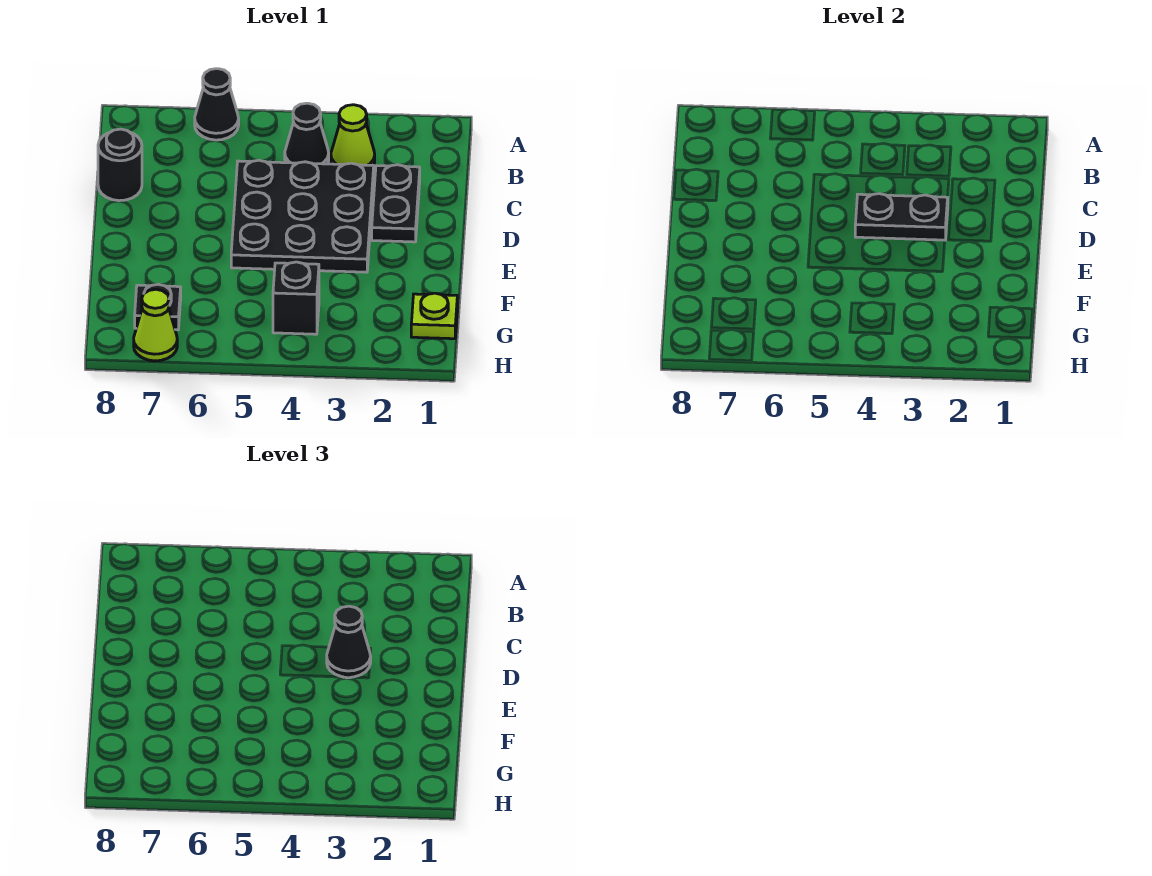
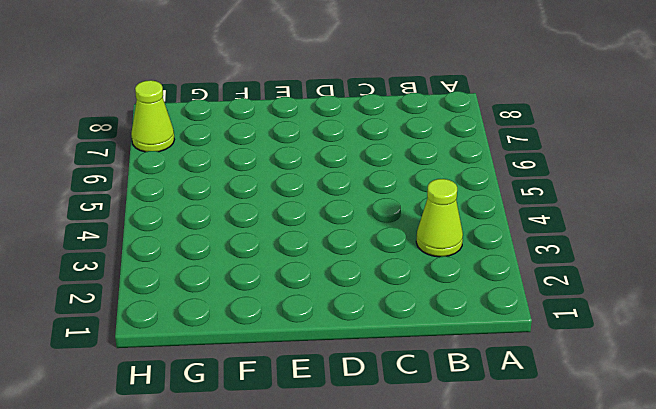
none -> black cone A6 level 1
none -> black cone B4 level 1
none -> black plate C2:D2 level 1

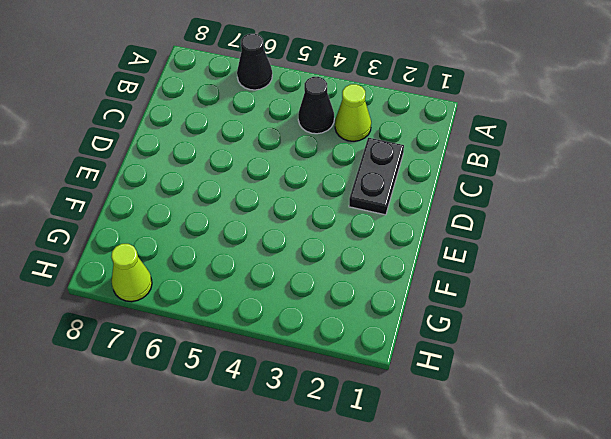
none -> black plate C3:E5 level 1
none -> black round brick C8 level 1
none -> lime plate G1 level 1

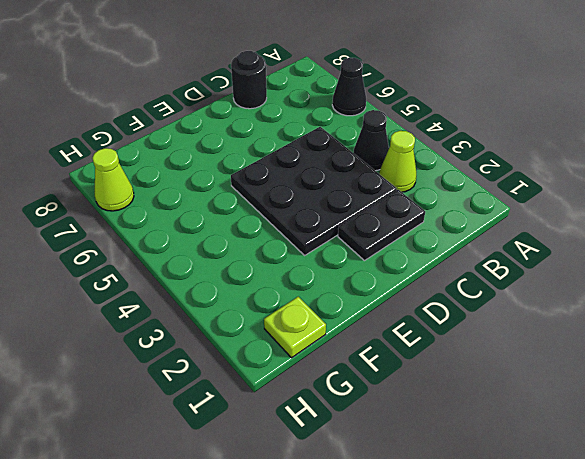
none -> black brick G4 level 1
none -> black plate G7 level 1
none -> black plate D3:D4 level 2

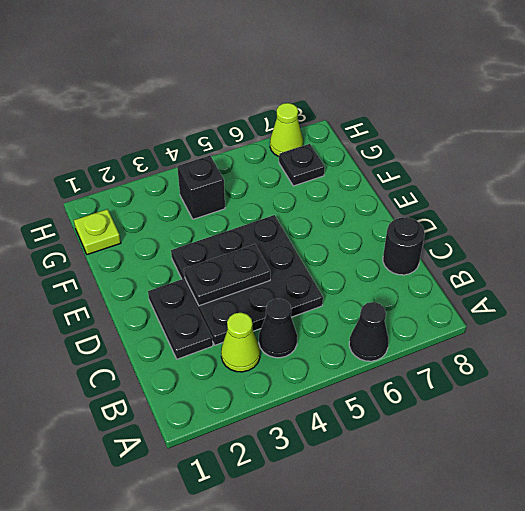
none -> black cone D3 level 3

